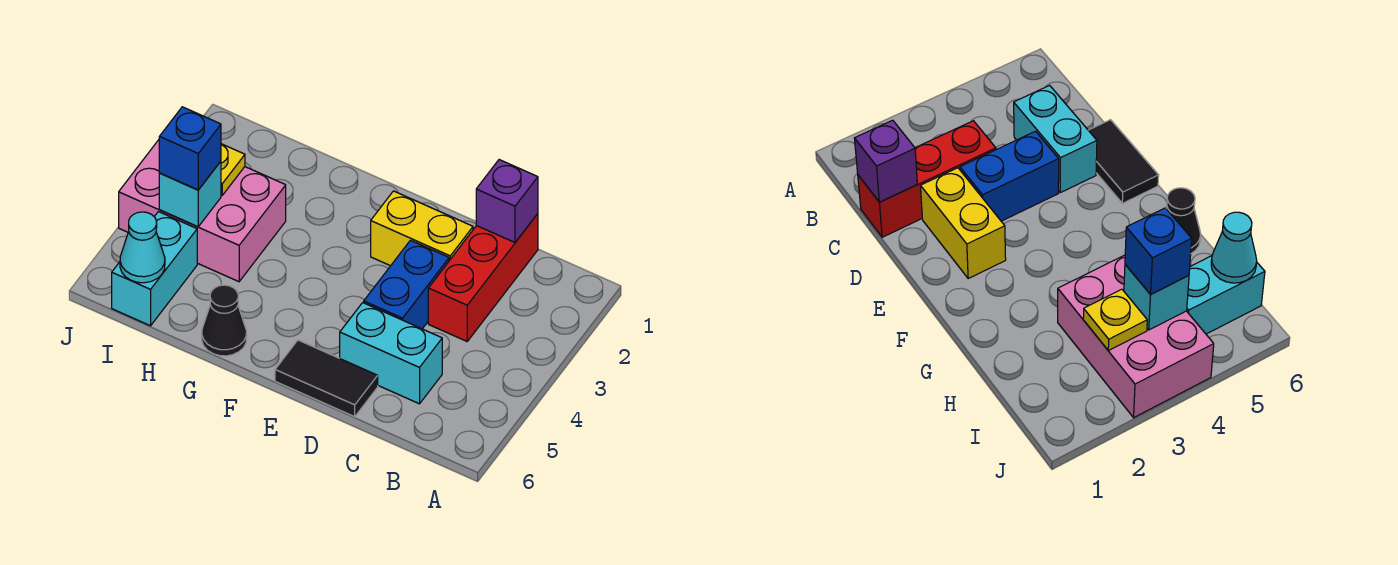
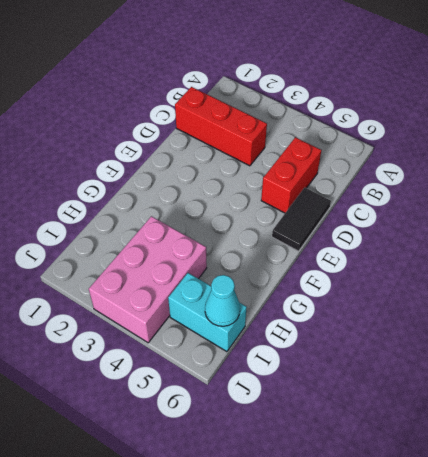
red brick C5:D5 level 1 -> cyan brick C5:D5 level 1
none -> yellow brick D2:E2 level 1
none -> blue brick D3:D4 level 1
none -> black cone G6 level 1

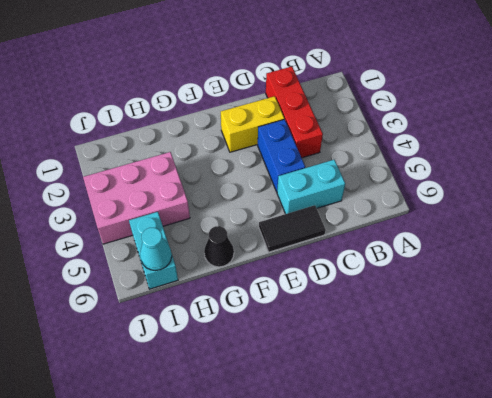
none -> purple brick C1 level 2
none -> yellow plate I3 level 2
none -> cyan brick I4 level 2

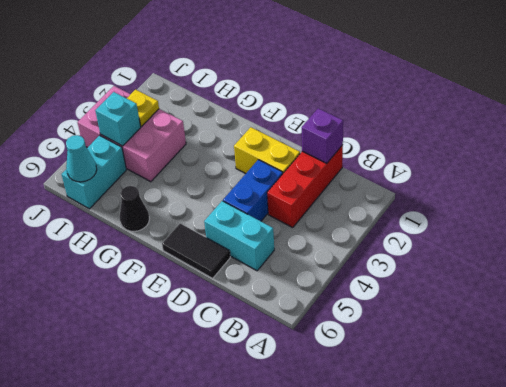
none -> blue brick I4 level 3

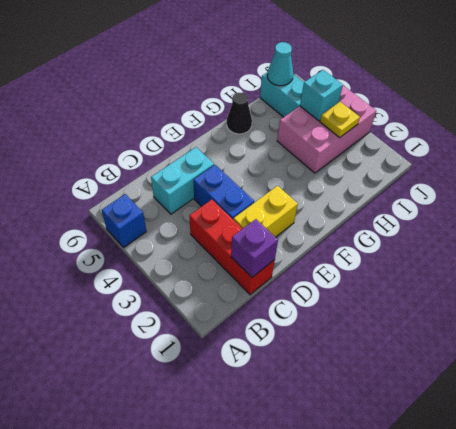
blue brick A5 level 1 -> blue brick I4 level 3
none -> black tile D6:E6 level 1

